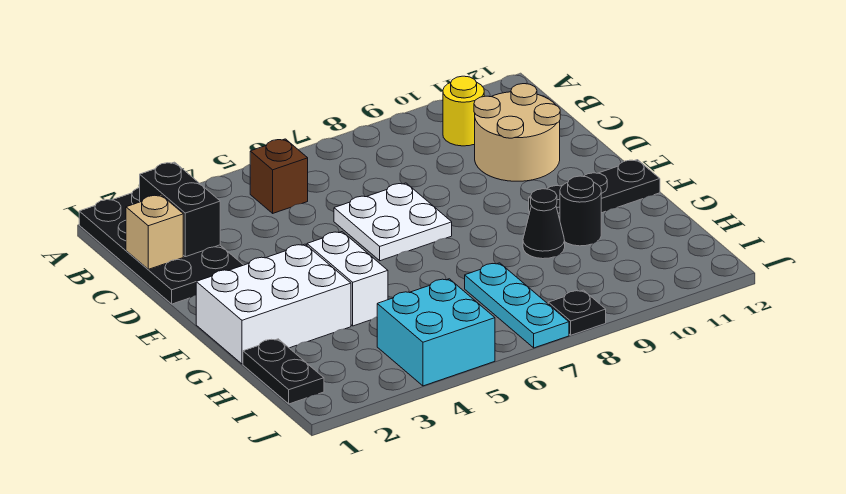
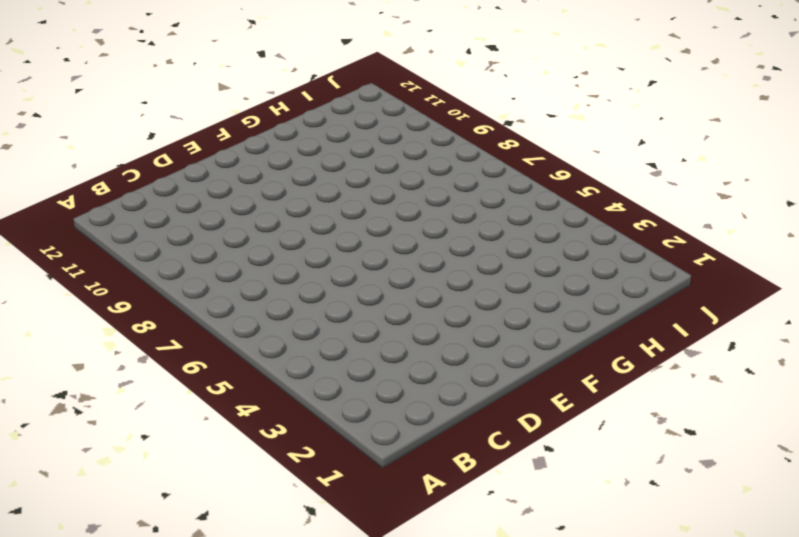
none -> black plate A1:D2 level 1
none -> brown brick B5 level 1
none -> yellow round brick B10 level 1

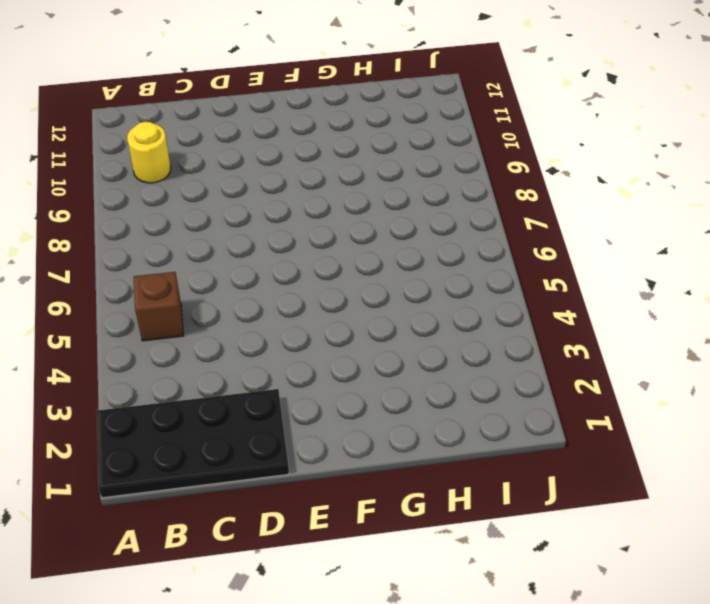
none -> tan round brick C10:D11 level 1
none -> white plate D6:E7 level 1
none -> white brick F1:G3 level 1

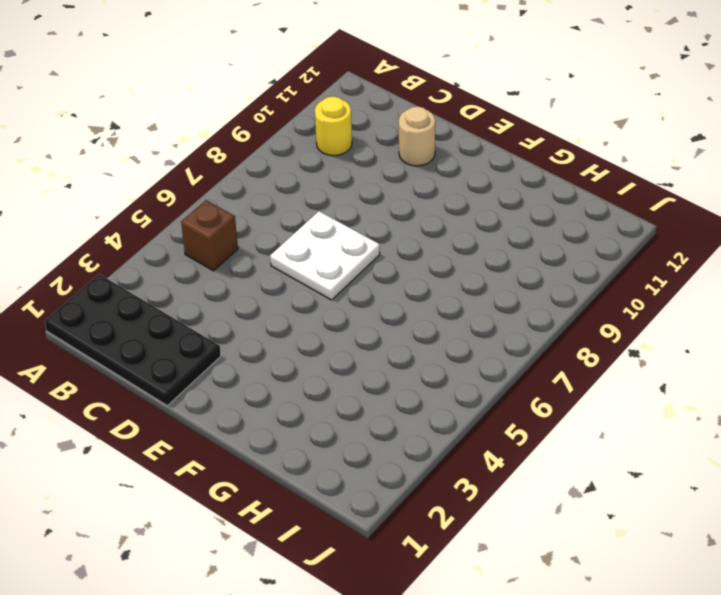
tan round brick D11 level 1 -> tan round brick C10:D11 level 1
none -> white brick F1:G3 level 1
none -> white brick F4:G4 level 1
none -> black plate F10:F12 level 1

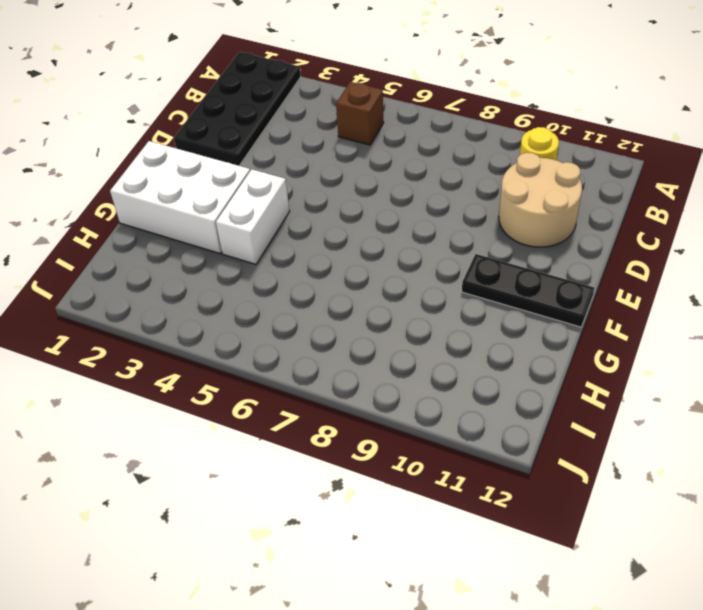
none -> white plate D6:E7 level 1
none -> black cone G9 level 1
none -> black round brick G10 level 1

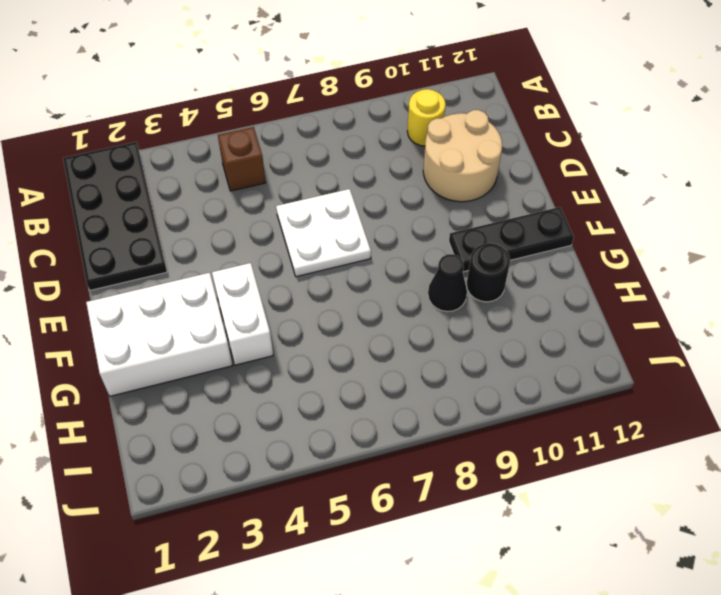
none -> black plate H1:I1 level 1
none -> cyan plate H7:J7 level 1
none -> cyan brick I4:J5 level 1

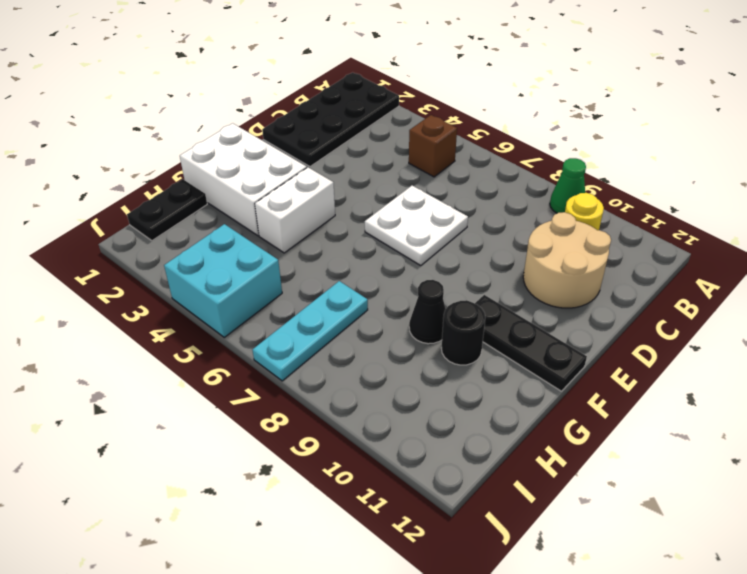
green cone A9 level 1 -> none
none -> black plate J8 level 1
none -> black brick B2:C2 level 2
none -> tan brick C1 level 2

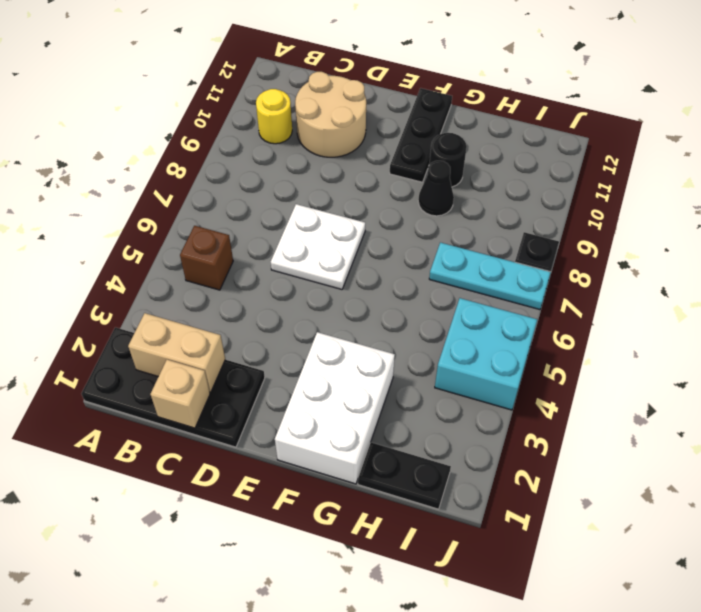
tan brick B2:C2 level 2 -> black brick B2:C2 level 2
none -> white brick F4:G4 level 1

